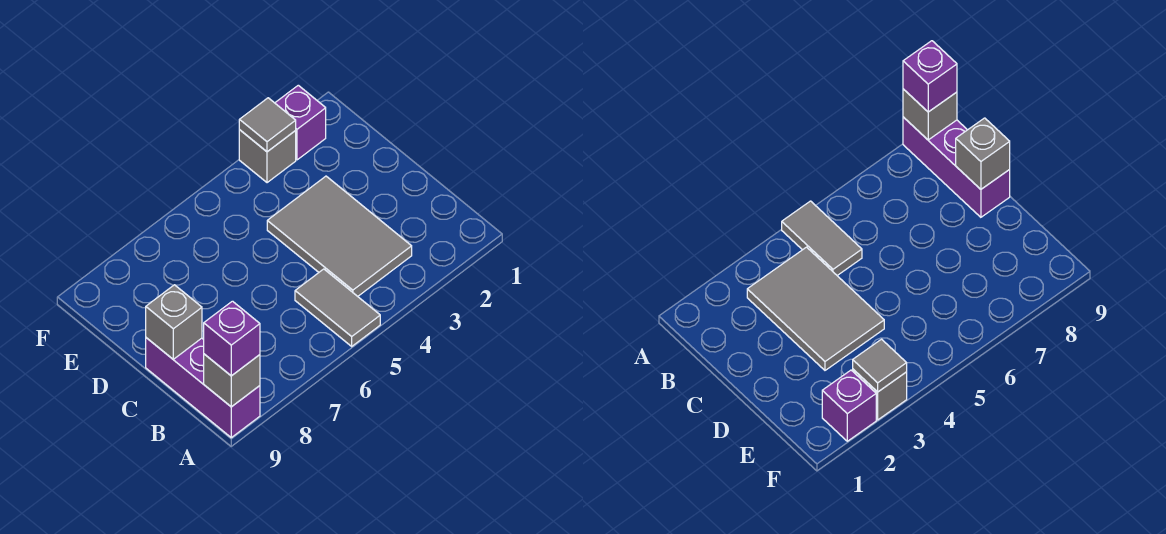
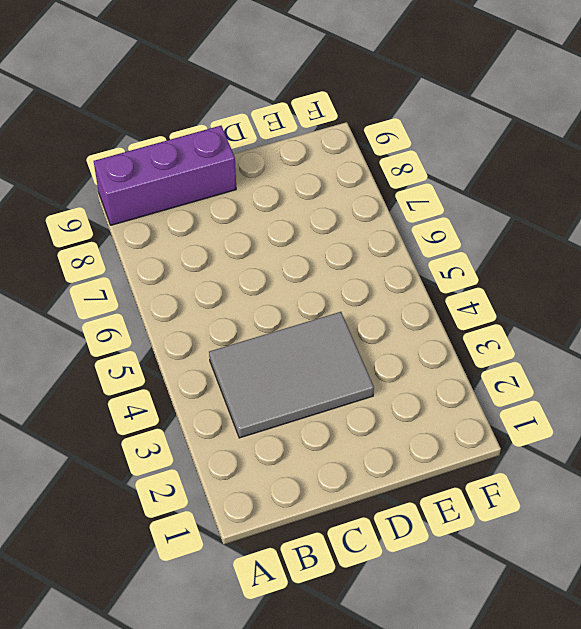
none -> grey tile A5:B5 level 1
none -> purple brick F2 level 1

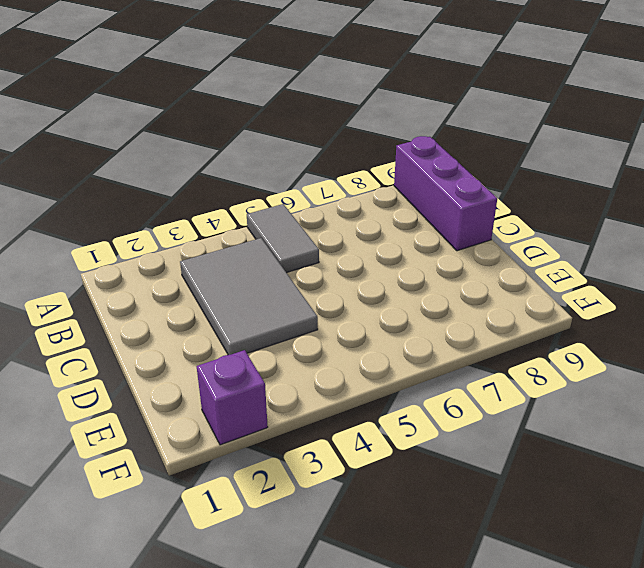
none -> grey brick F3 level 1
none -> grey brick A9 level 2

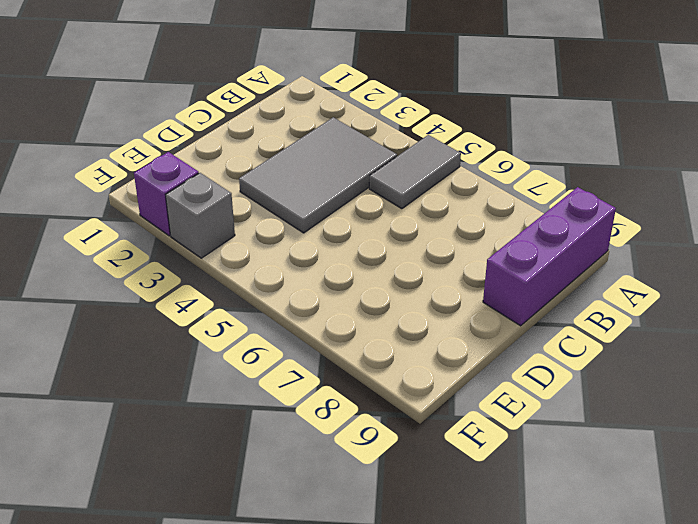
none -> grey brick A9 level 2
none -> grey brick C9 level 2

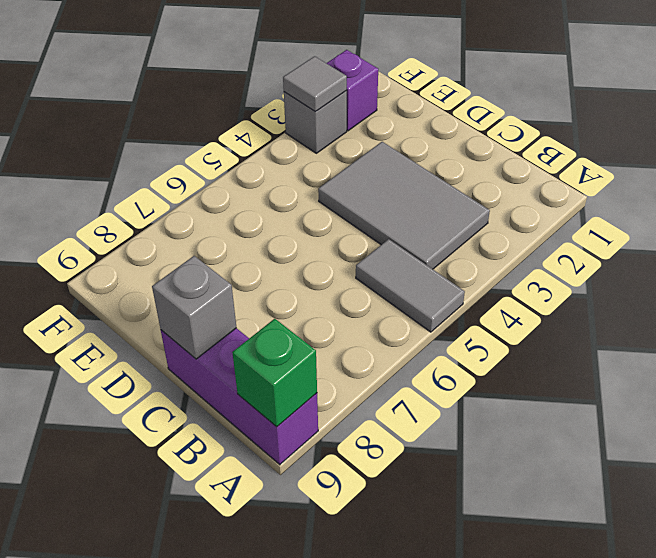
green brick A9 level 2 -> grey brick A9 level 2
none -> purple brick A9 level 3

